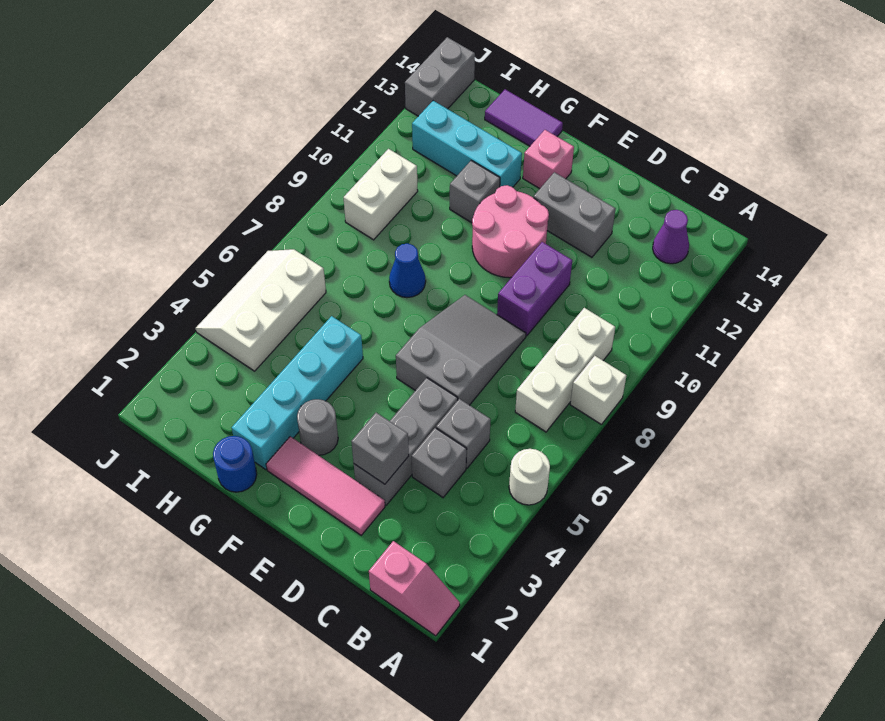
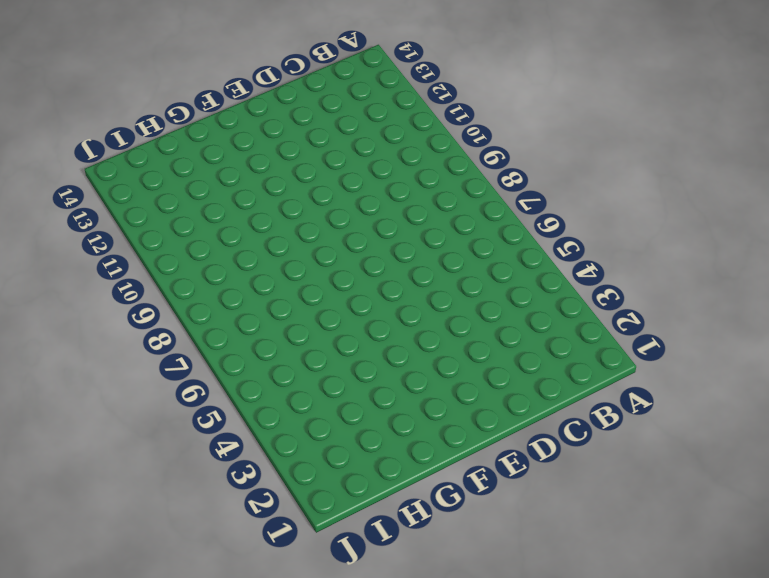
none -> pink slope A1:B1 level 1 top B
none -> white round brick A5 level 1
none -> white brick A8 level 1

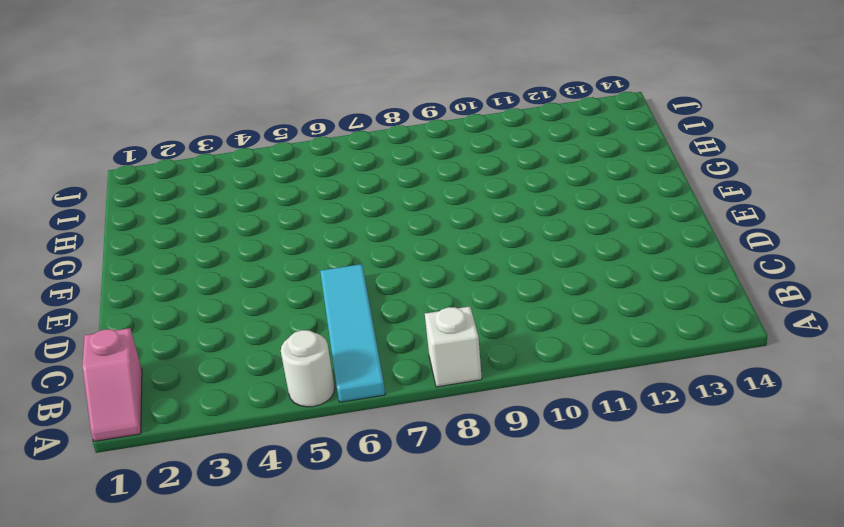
cyan tile A6:D6 level 1 -> grey slope D6:E8 level 1 top 6
none -> white brick B7:B9 level 1
none -> purple cone B13 level 1
none -> grey brick C4 level 1

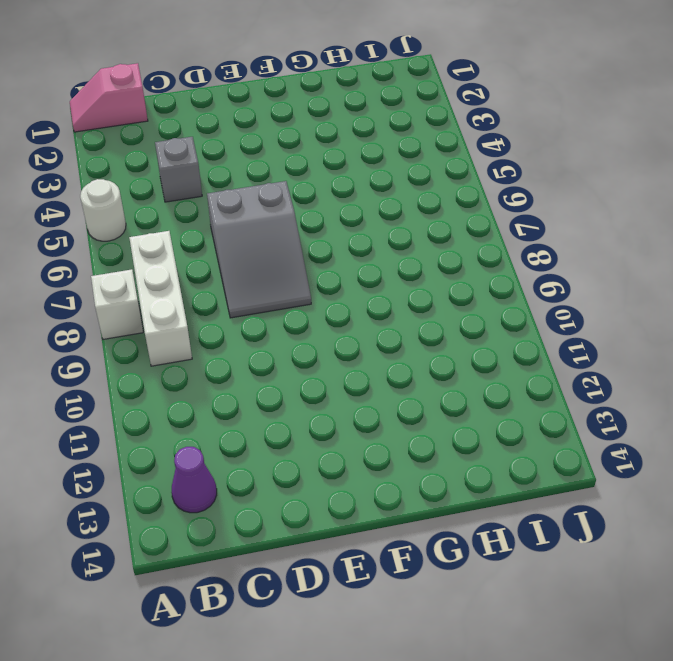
none -> grey brick C5 level 1
none -> pink tile D2:F2 level 1
none -> grey brick D3:D5 level 1

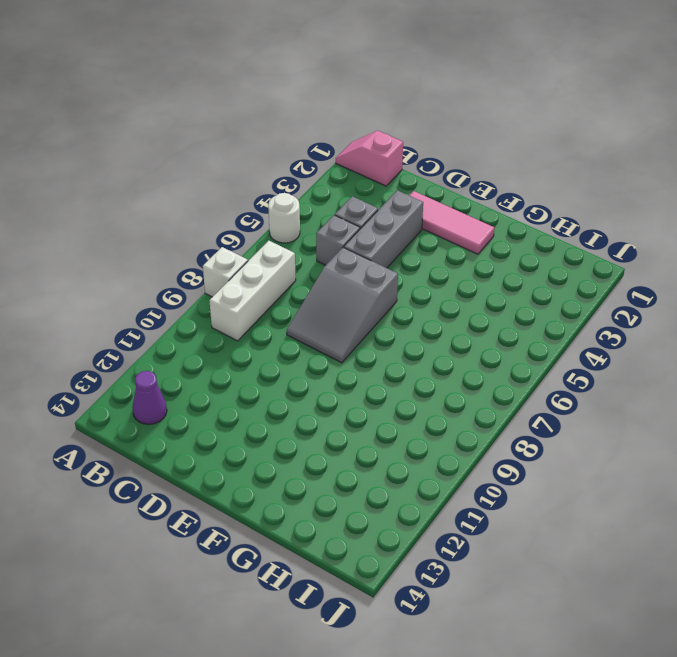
none -> purple brick D9:D10 level 1
none -> grey brick D12:E12 level 1
none -> pink round brick E10:F11 level 1

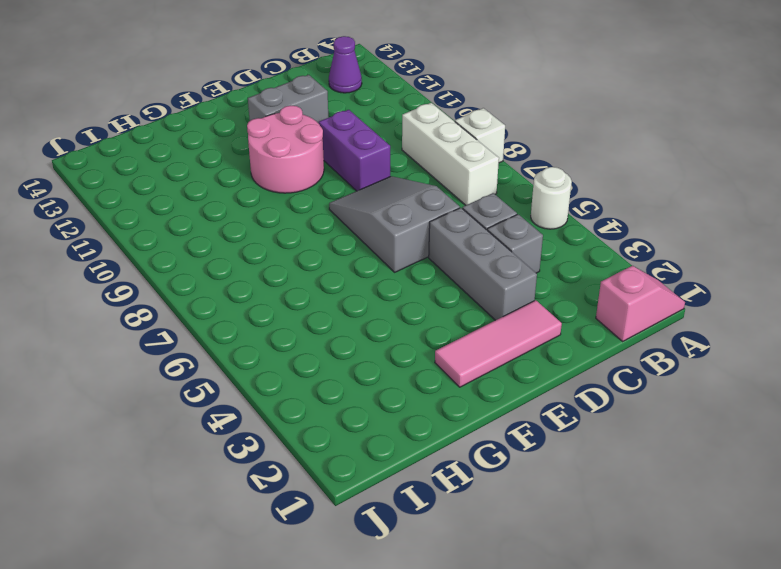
none -> grey round brick F3 level 1
none -> pink brick F13 level 1
none -> blue round brick G1 level 1

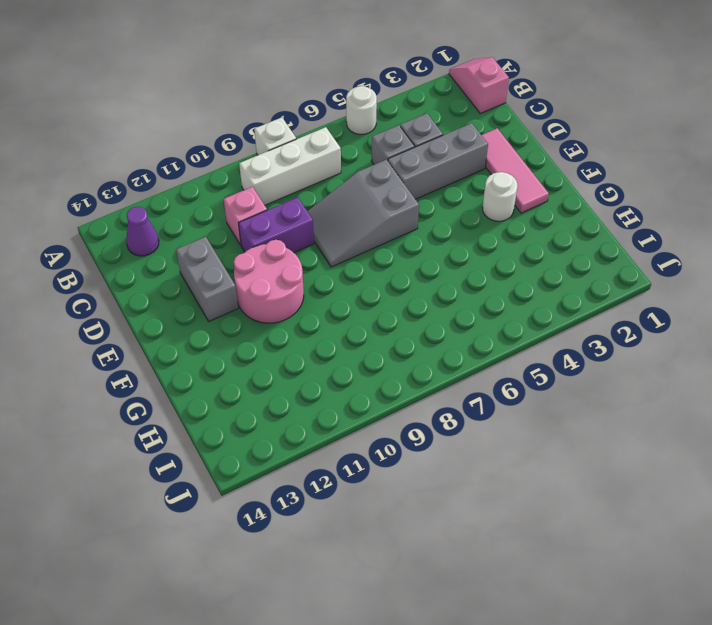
pink brick C10 level 1 -> pink brick F13 level 1
white round brick F3 level 1 -> grey round brick F3 level 1
none -> blue round brick G1 level 1
none -> cyan brick G2:G5 level 1
none -> blue cone G8 level 1

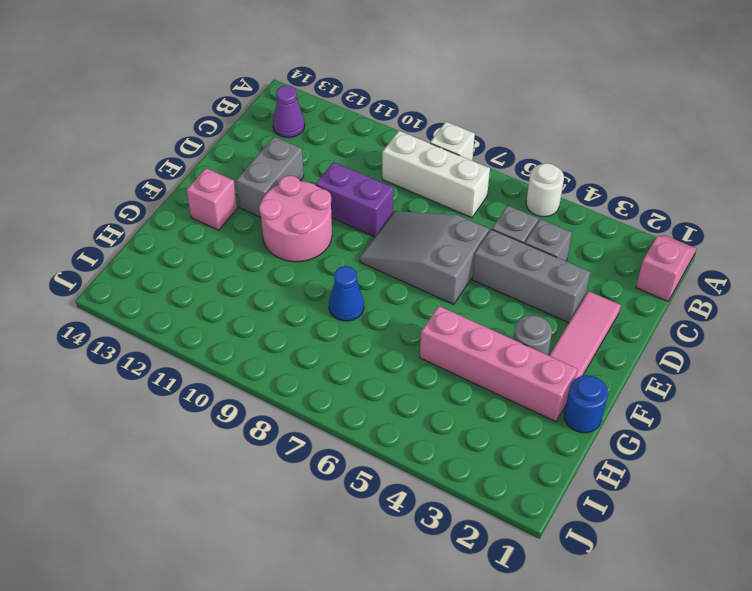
pink brick G2:G5 level 1 -> cyan brick G2:G5 level 1
none -> grey brick G11 level 1
none -> cyan brick G12:I12 level 1
none -> purple tile G14:H14 level 1

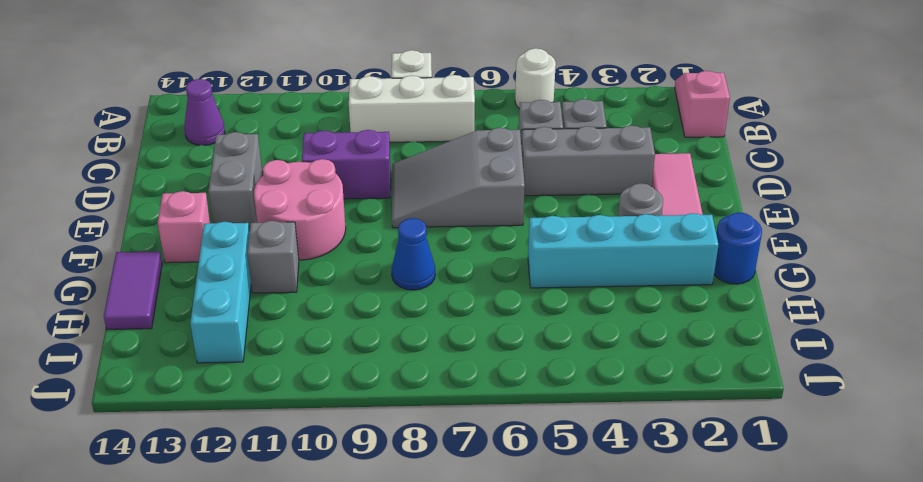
none -> white slope I4:J6 level 1 top I
none -> white brick I9:I10 level 1
none -> grey brick J13:J14 level 1

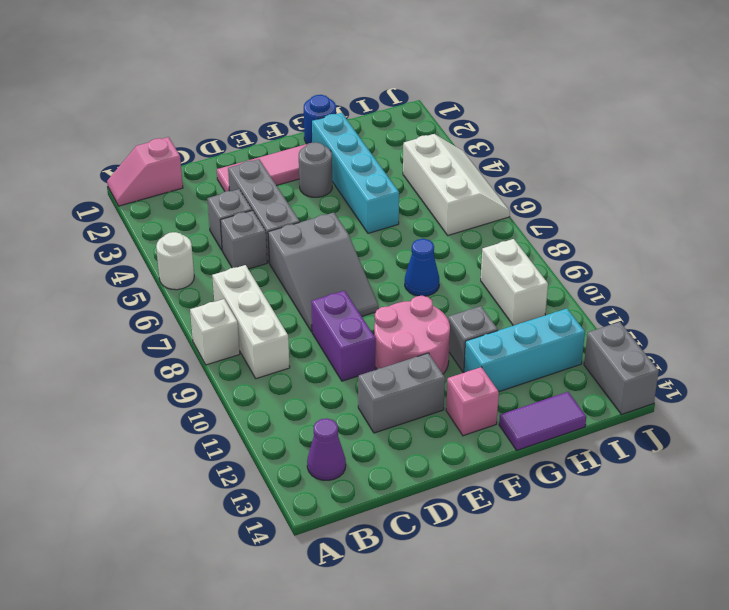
none -> grey brick D3 level 2

